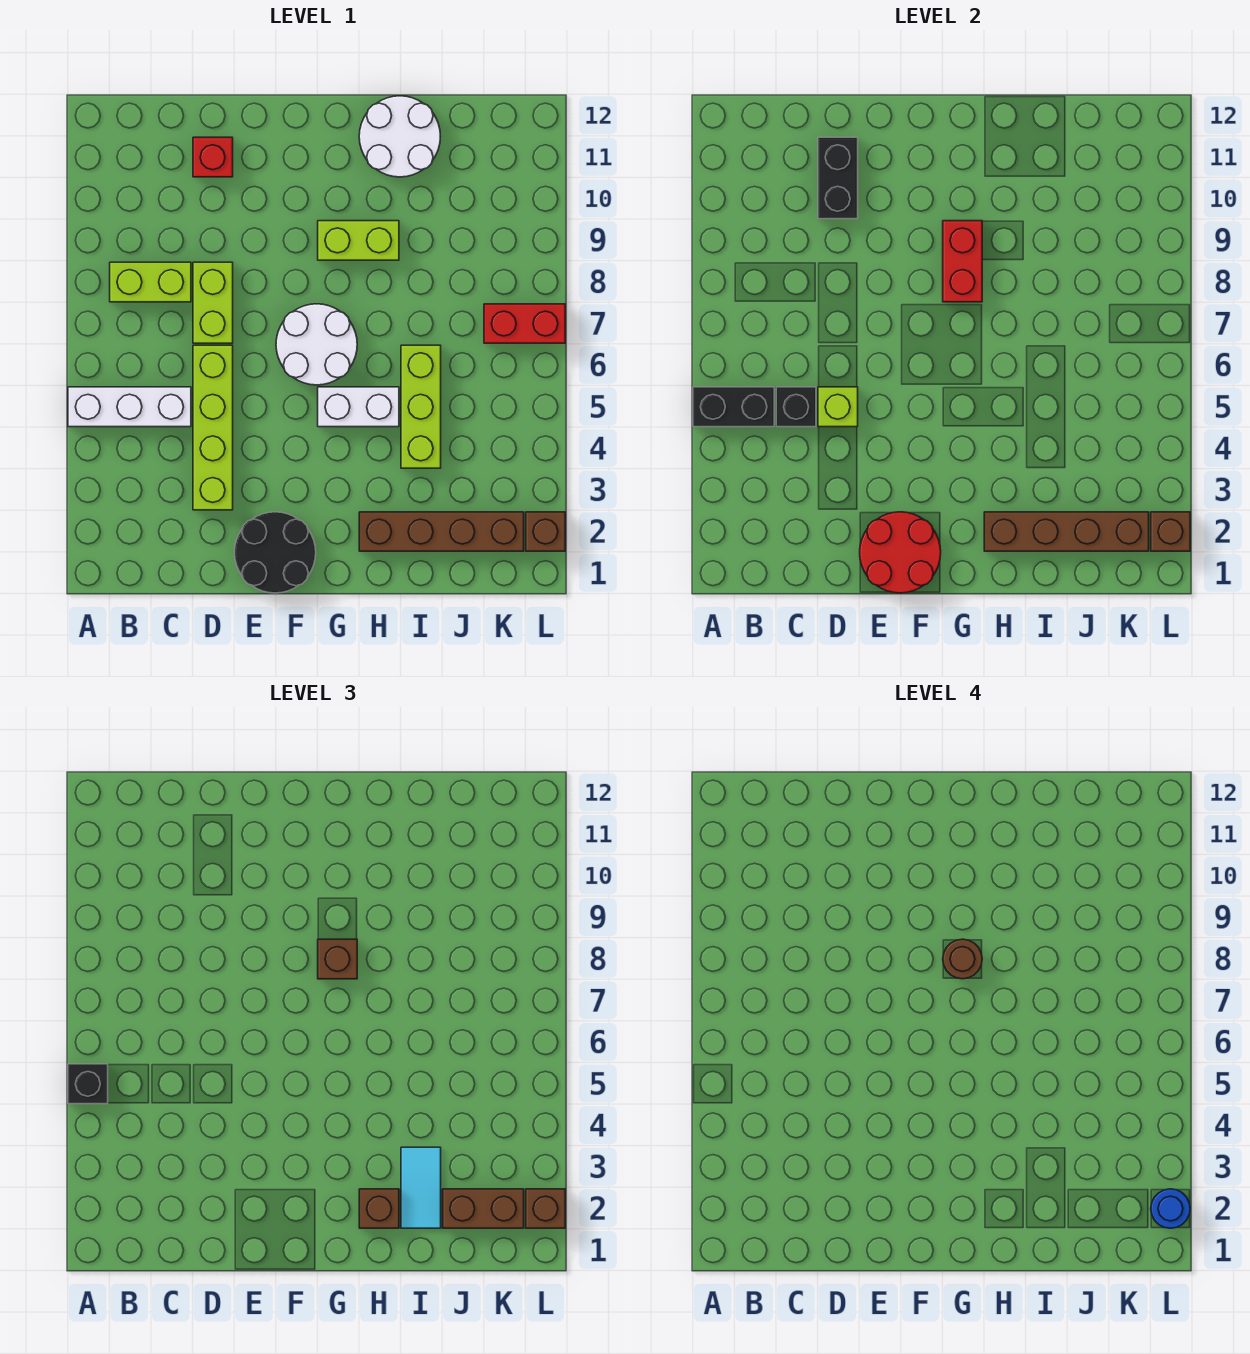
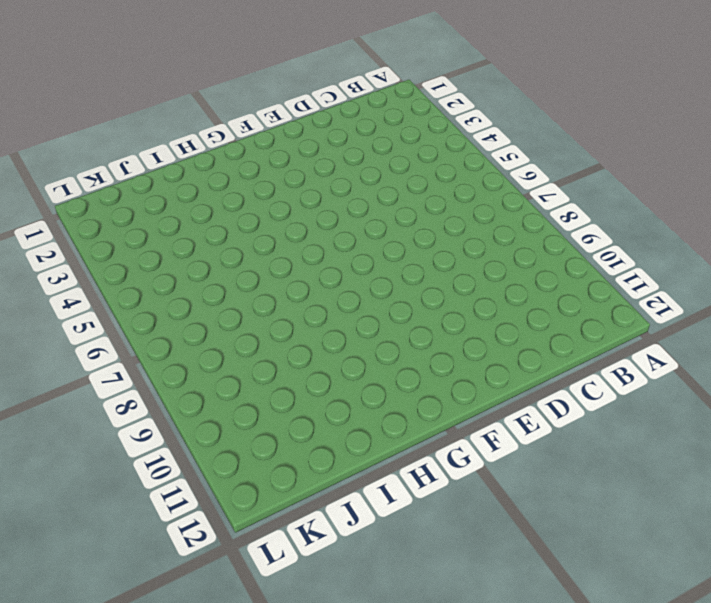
none -> white brick A5:C5 level 1
none -> lime brick B8:C8 level 1
none -> lime brick D3:D6 level 1
none -> lime brick D7:D8 level 1

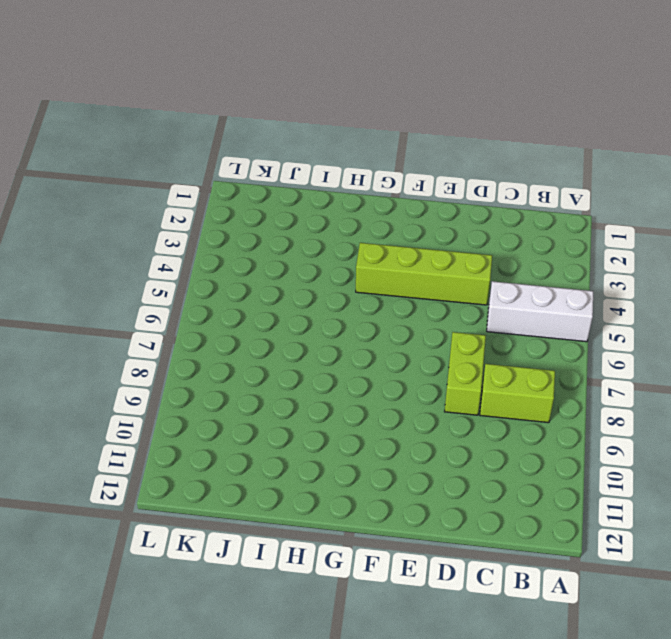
lime brick D4:G4 level 1 -> lime brick D3:D6 level 1
none -> red brick D11 level 1
none -> black round brick E1:F2 level 1
none -> white round brick F6:G7 level 1
none -> white brick G5:H5 level 1

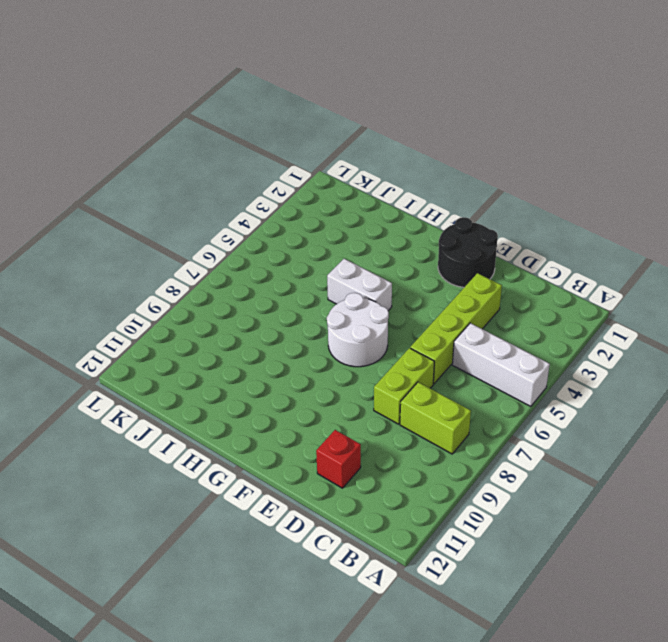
none -> lime brick G9:H9 level 1
none -> brown brick H2:K2 level 1
none -> white round brick H11:I12 level 1
none -> lime brick I4:I6 level 1

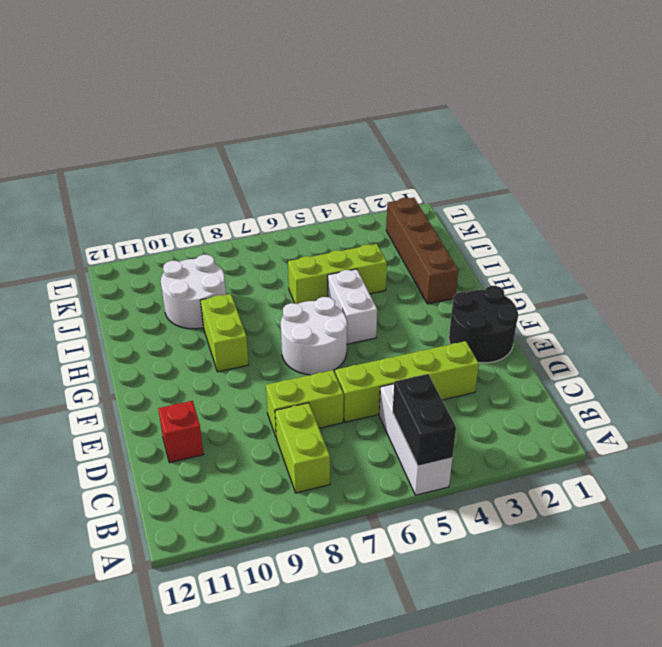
white round brick I9:J10 level 1 -> white round brick H11:I12 level 1
none -> red brick K7:L7 level 1
none -> brown brick L2 level 1
none -> black brick C5 level 2
none -> lime brick D5 level 2

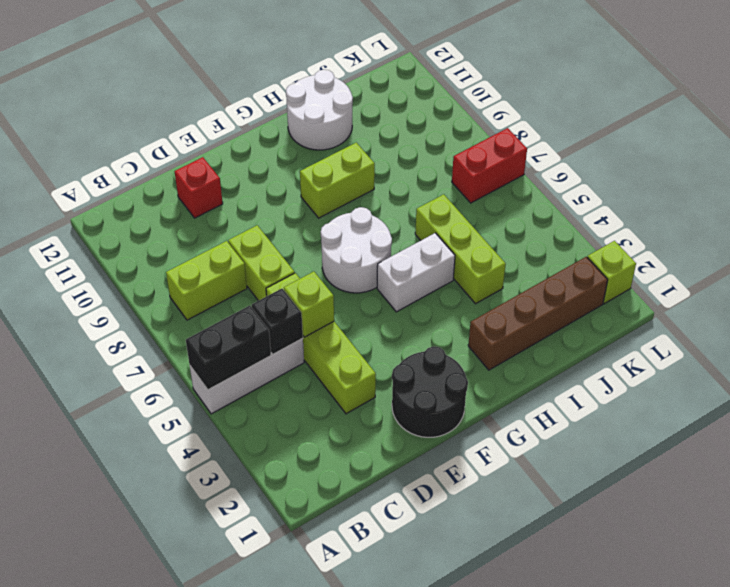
lime brick L2 level 1 -> brown brick L2 level 1
none -> black brick D10:D11 level 2
none -> red round brick E1:F2 level 2
none -> red brick G8:G9 level 2
none -> brown brick H2:K2 level 2

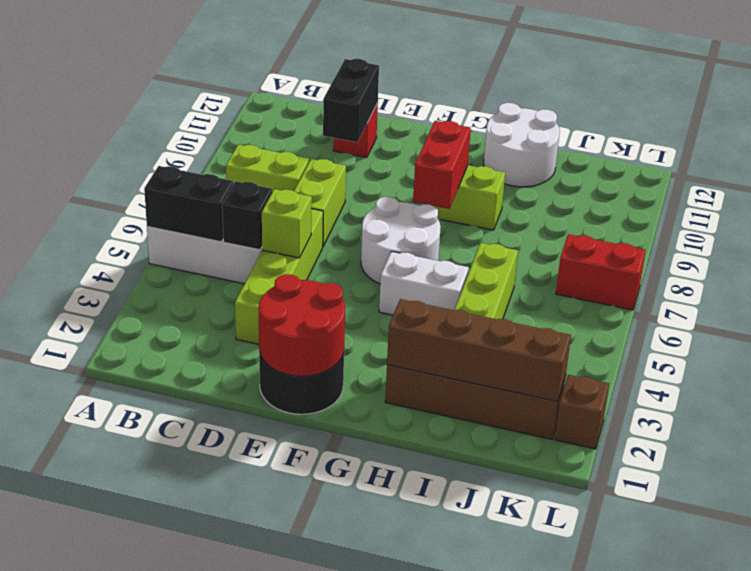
none -> brown brick L2 level 2
none -> black brick A5 level 3
none -> brown brick G8 level 3
none -> brown brick H2 level 3

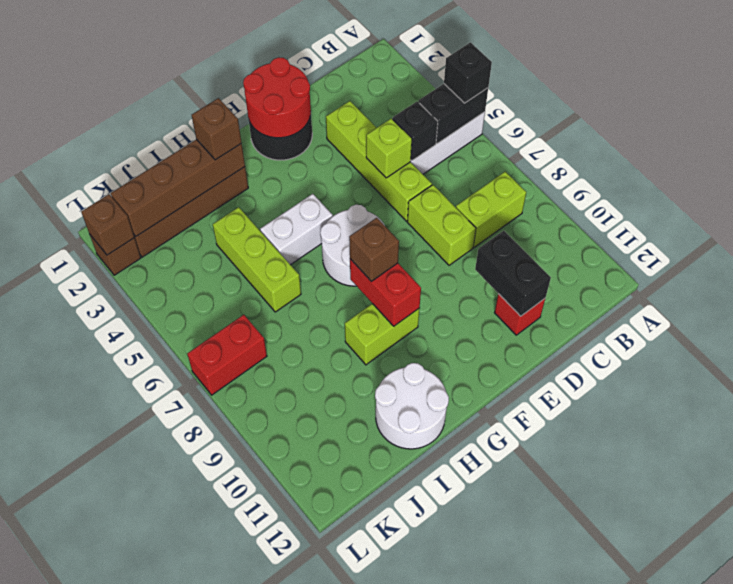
none -> cyan tile I2:I3 level 3
none -> brown brick J2:K2 level 3
none -> brown brick L2 level 3
none -> brown round brick G8 level 4

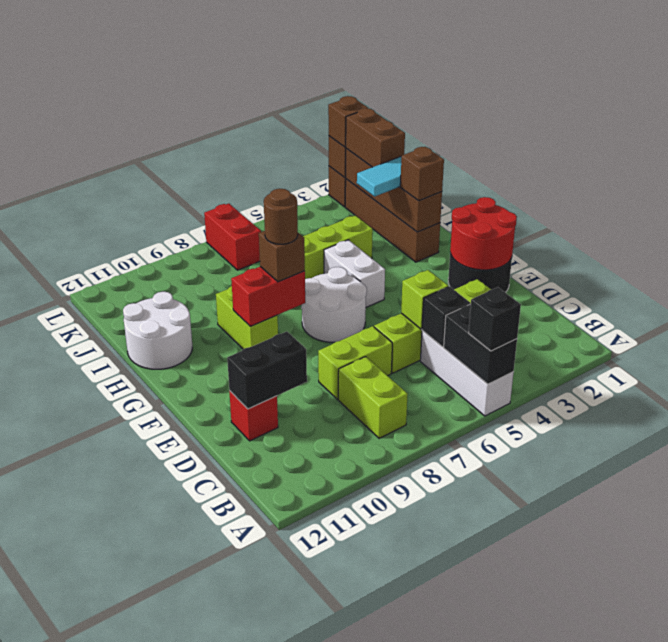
none -> blue round brick L2 level 4

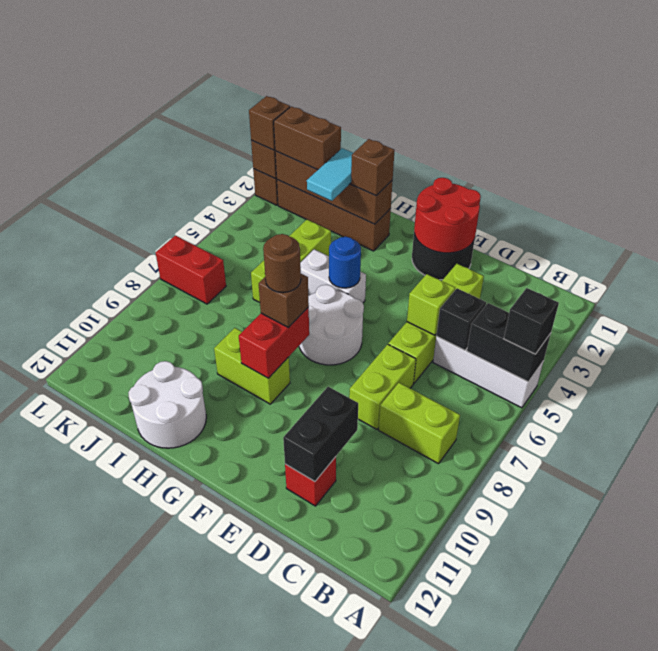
blue round brick G5 level 2 -> blue round brick L2 level 4

